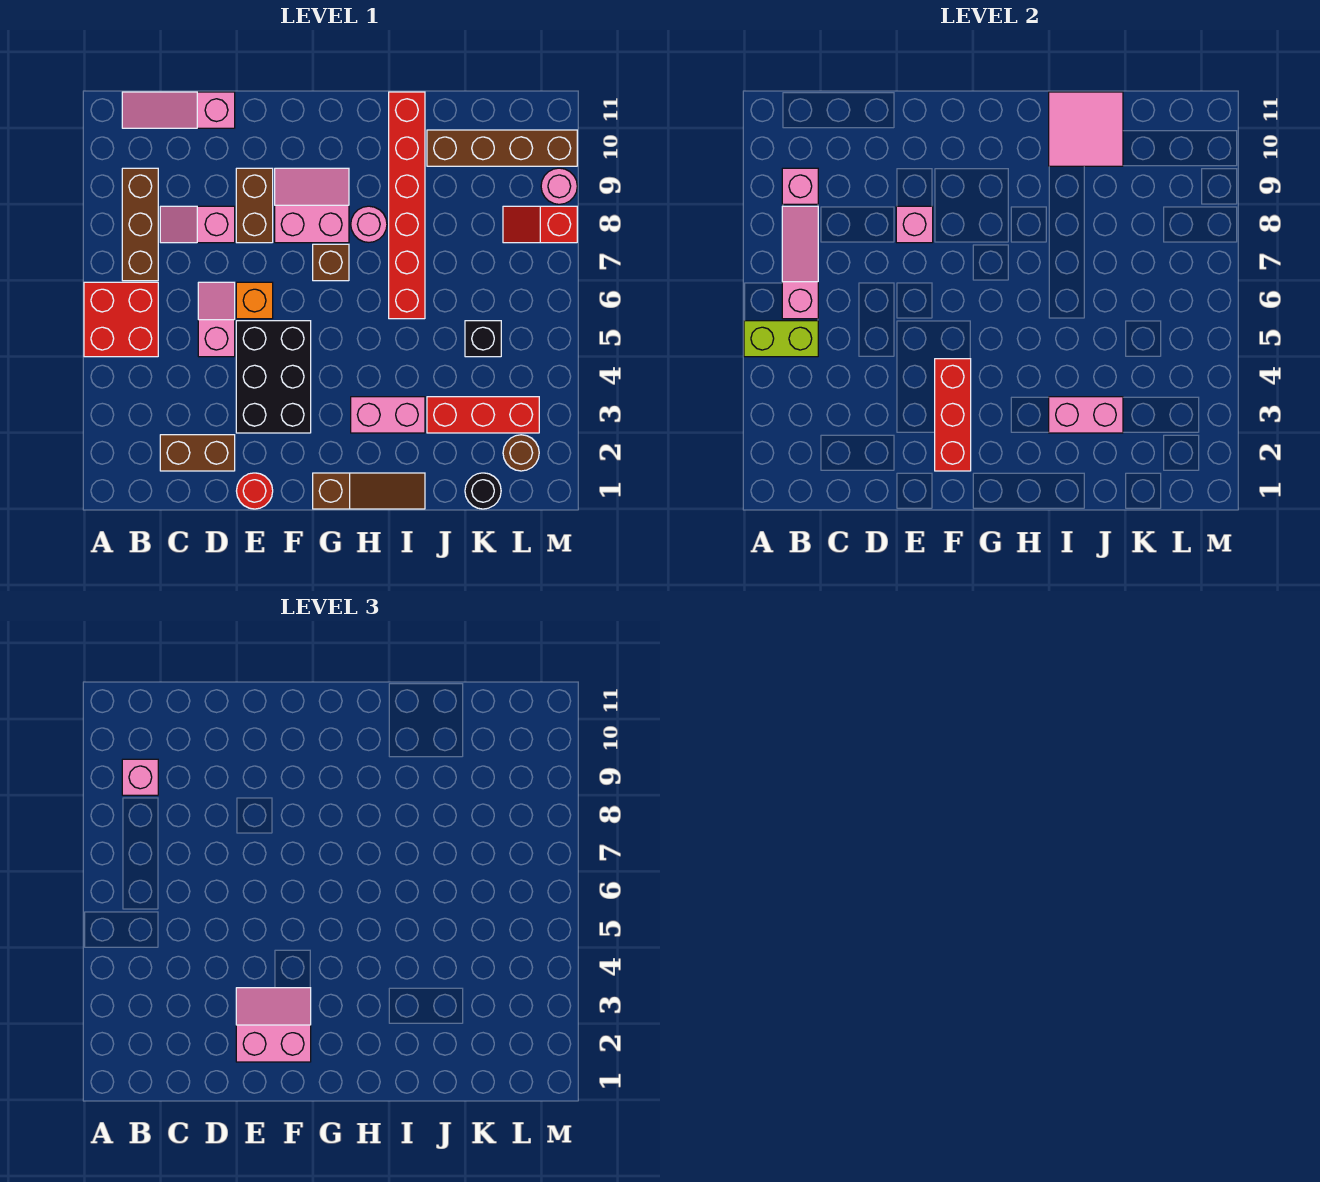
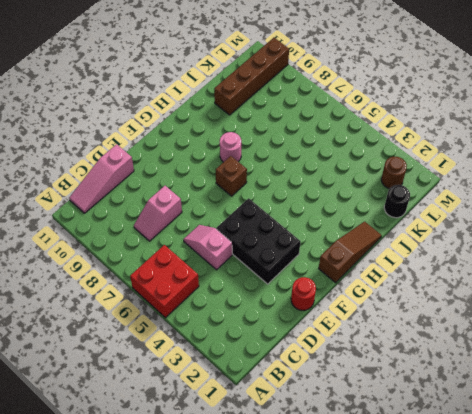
none -> brown brick B7:B9 level 1
none -> brown brick C2:D2 level 1
none -> orange brick E6 level 1
none -> brown brick E8:E9 level 1

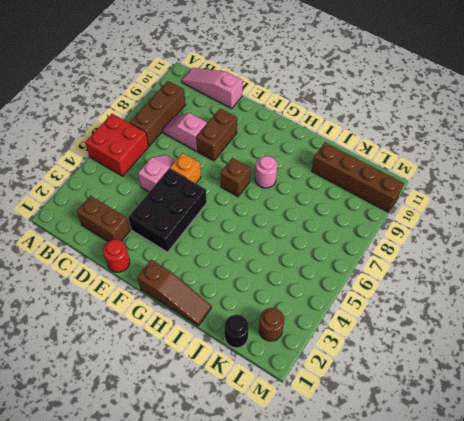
none -> pink slope F8:G9 level 1 top 8
none -> pink brick H3:I3 level 1
none -> red brick I6:I11 level 1
none -> red brick J3:L3 level 1

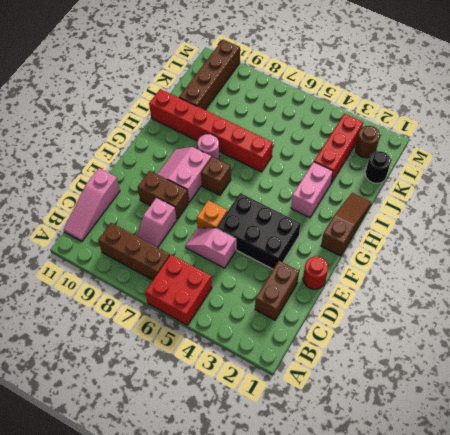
none -> black brick K5 level 1
none -> red slope L8:M8 level 1 top M
none -> pink round brick M9 level 1
none -> lime brick A5:B5 level 2

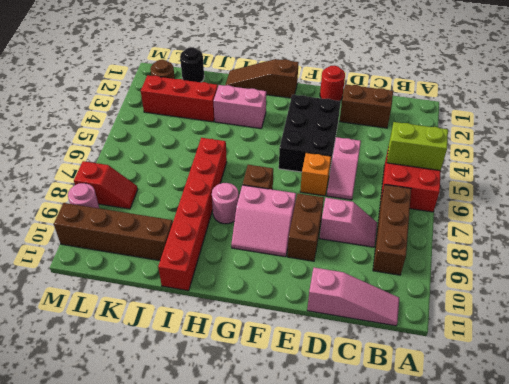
none -> black brick K5 level 1
none -> pink slope B6:B8 level 2 top 6
none -> pink brick B9 level 2
none -> pink brick E8 level 2

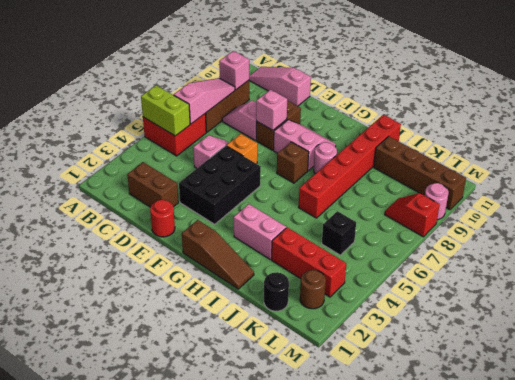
none -> red brick F2:F4 level 2
none -> pink brick I3:J3 level 2
none -> pink tile I10:J11 level 2
none -> pink brick B9 level 3

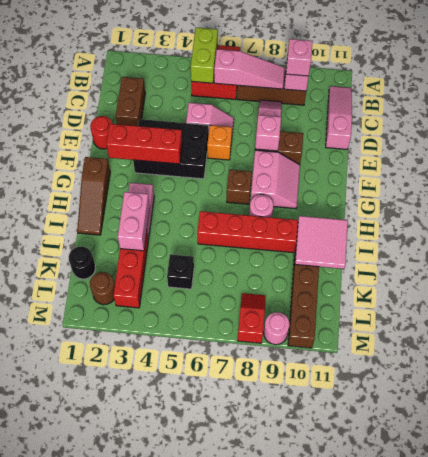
none -> pink slope E2:F3 level 3 top 2

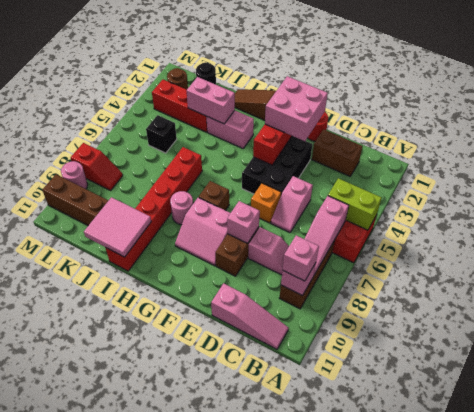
pink brick E2:F3 level 3 -> pink slope E2:F3 level 3 top 2

